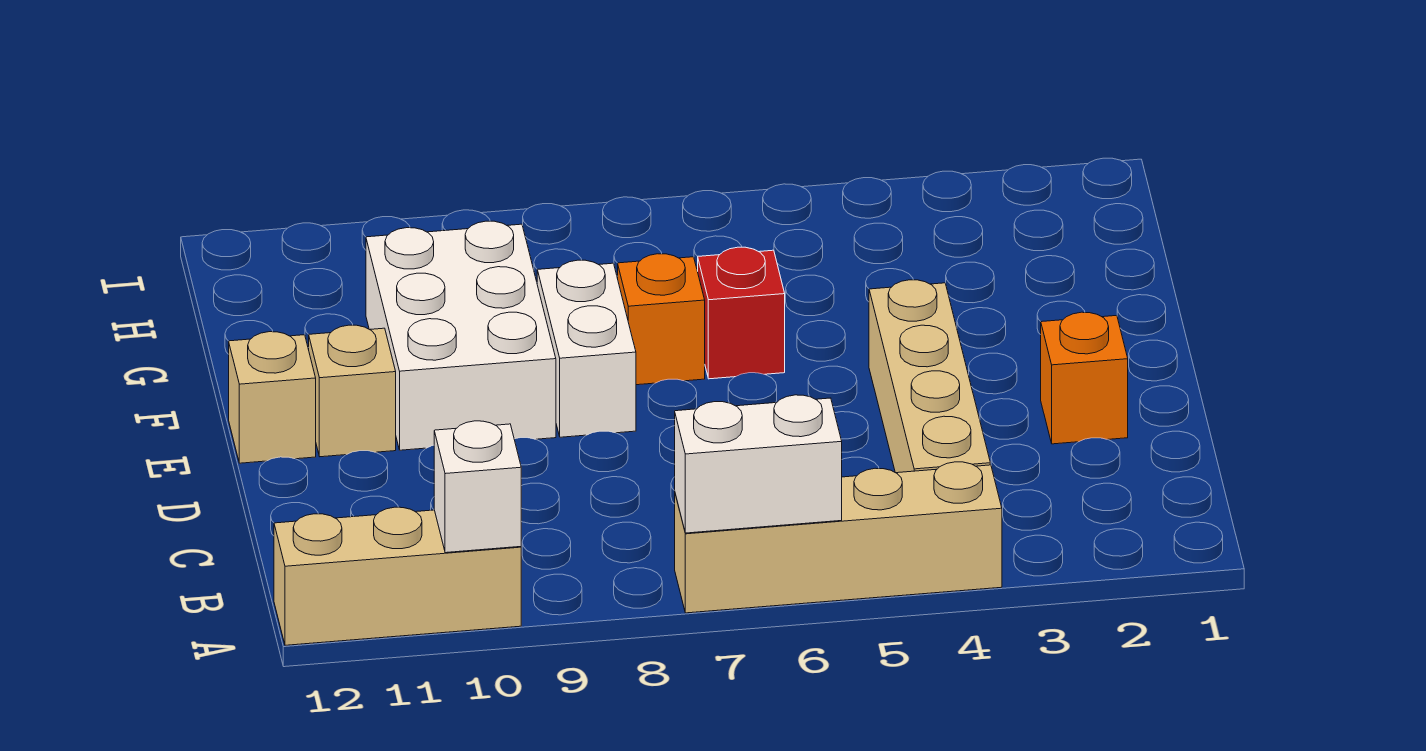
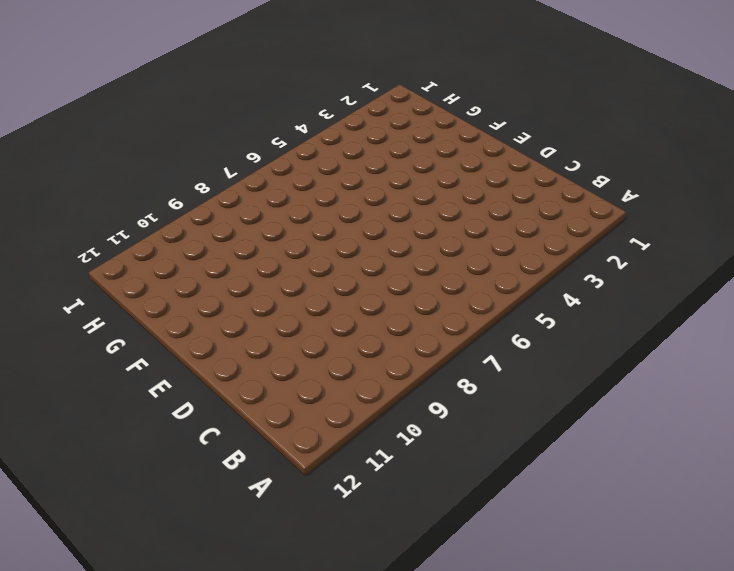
none -> tan brick A4:A7 level 1
none -> tan brick A10:A12 level 1
none -> tan brick B4:E4 level 1

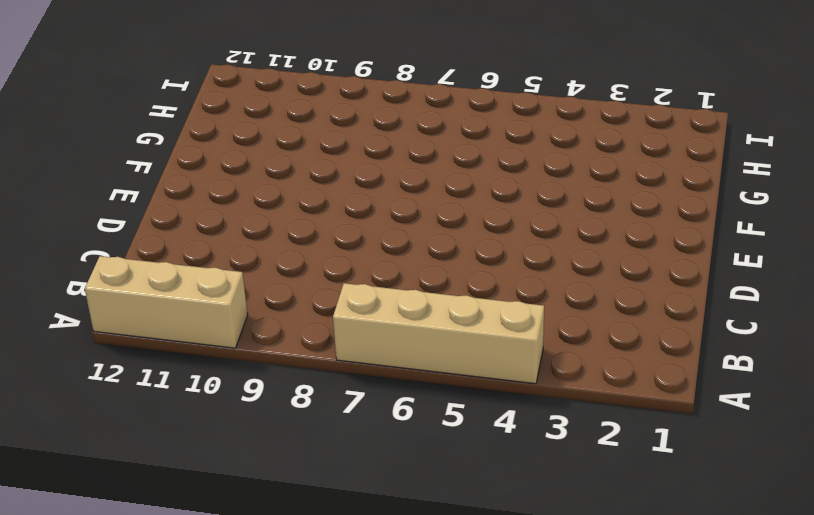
none -> tan brick B4:E4 level 1
none -> orange brick D2 level 1
none -> white brick E8:F8 level 1

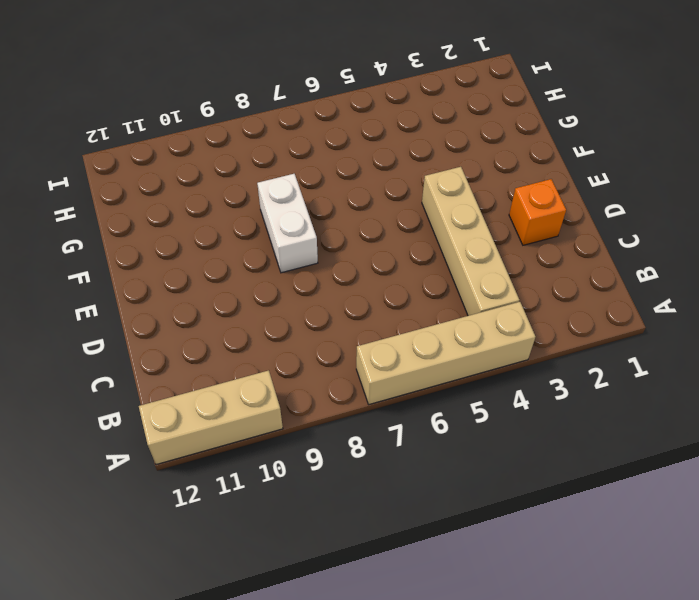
none -> white brick E9:G10 level 1
none -> tan brick E11 level 1
none -> tan brick E12 level 1

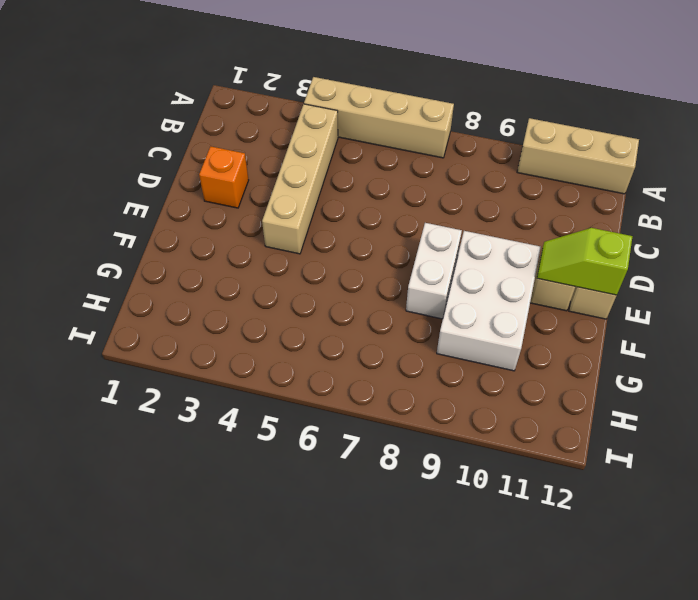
lime slope E11:E12 level 2 top 12 -> none
none -> red brick F6 level 1
none -> orange brick F7 level 1
none -> white brick A6:A7 level 2

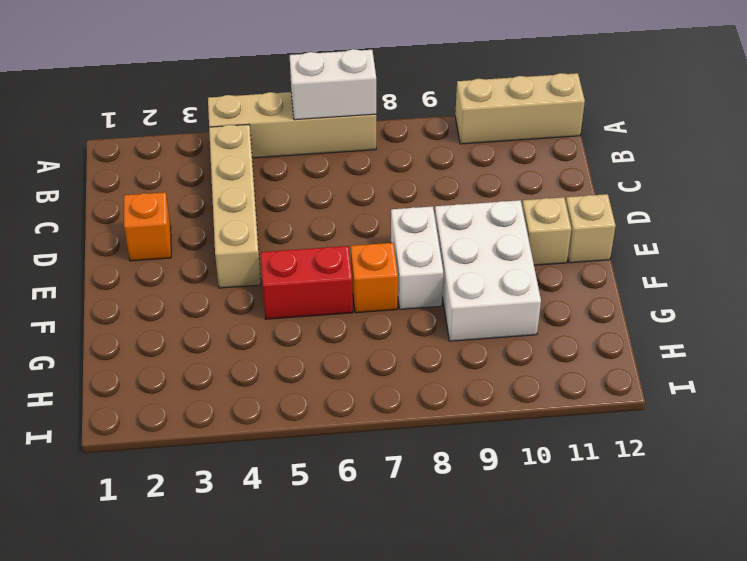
red brick F5:F6 level 1 -> red brick F6 level 1
none -> white brick A10 level 2

